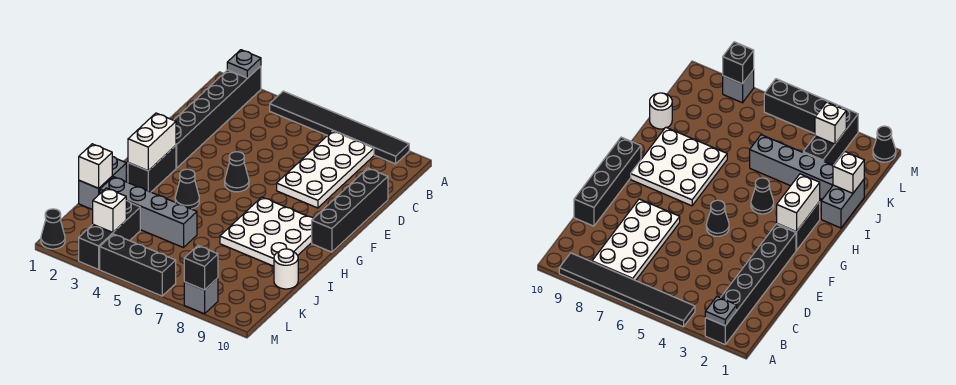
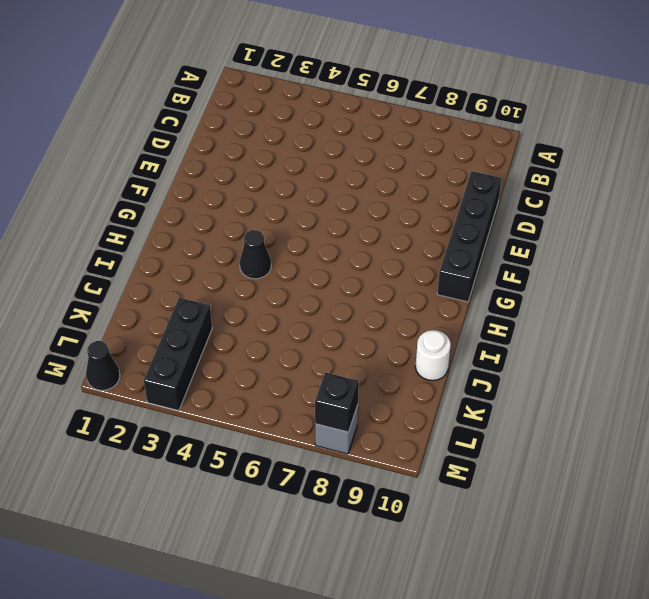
none -> black brick A2:F2 level 1
none -> black tile A4:A9 level 1
none -> white plate B7:E8 level 1

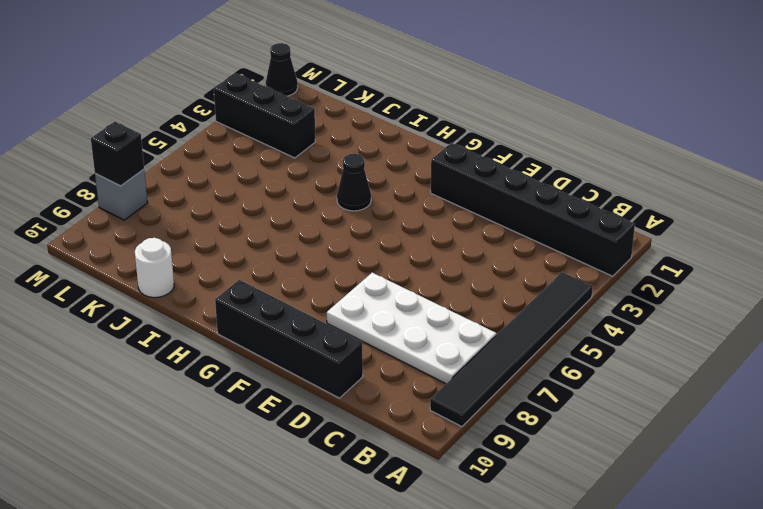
none -> black cone F5 level 1
none -> black brick G2:H2 level 1
none -> white plate G7:I9 level 1

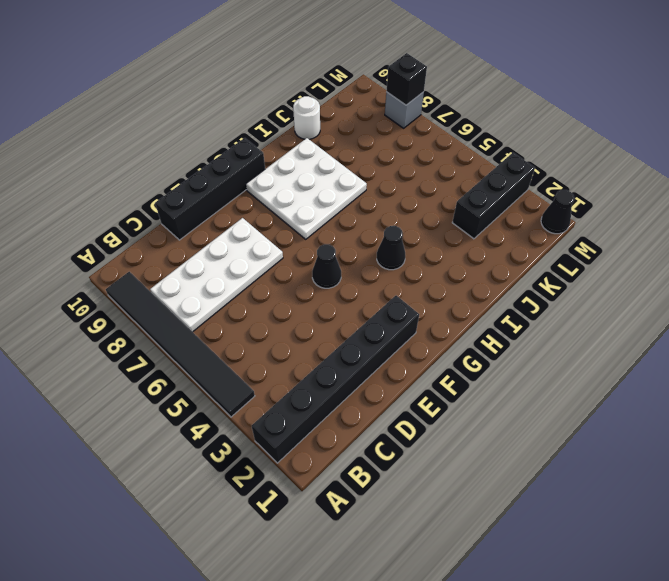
none -> black brick G2:H2 level 1
none -> grey brick I1:J1 level 1
none -> grey brick J2:J5 level 1

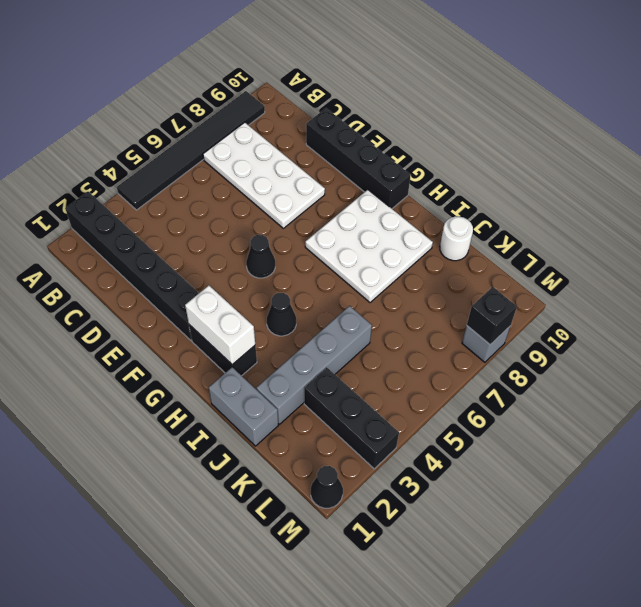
none -> black brick M4:M6 level 1
none -> grey plate A2 level 2
none -> white brick J1 level 2

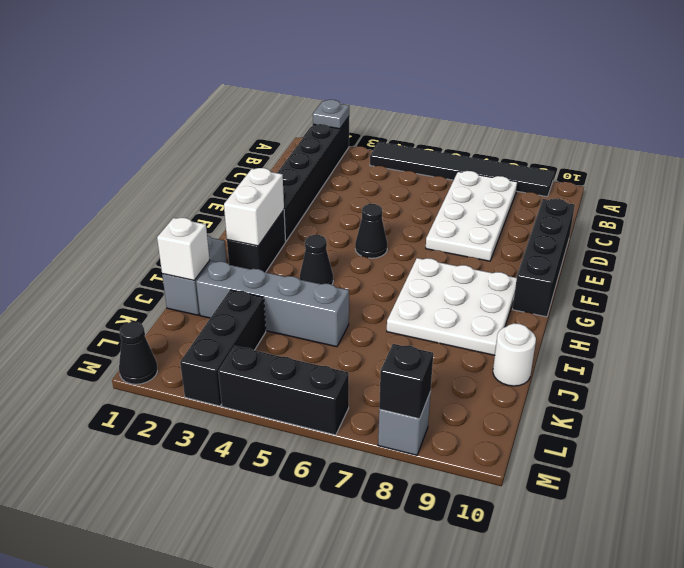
none -> white brick L3 level 2

